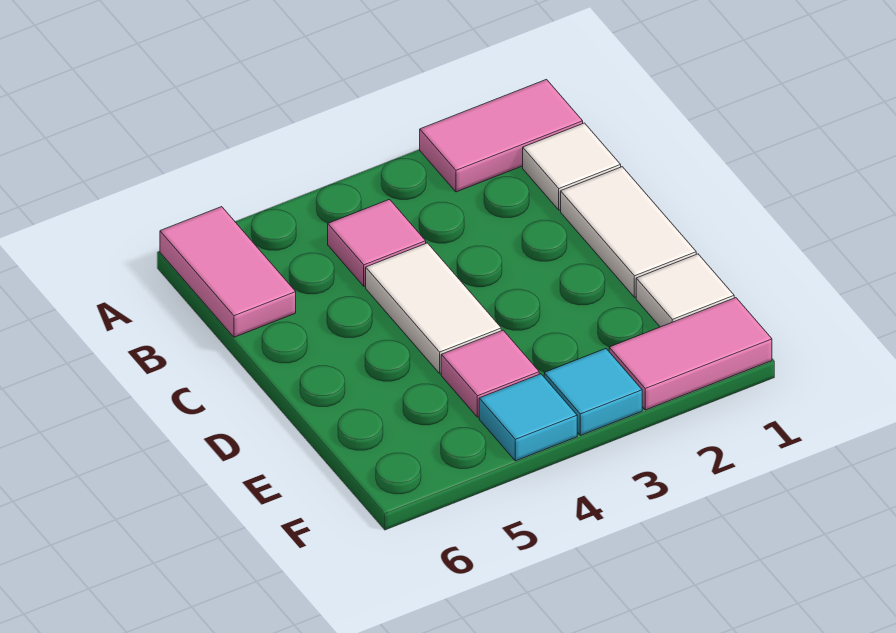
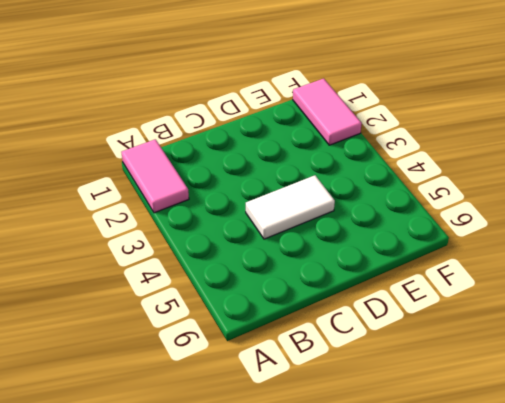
none -> pink tile A6:B6 level 1
none -> white tile B1 level 1

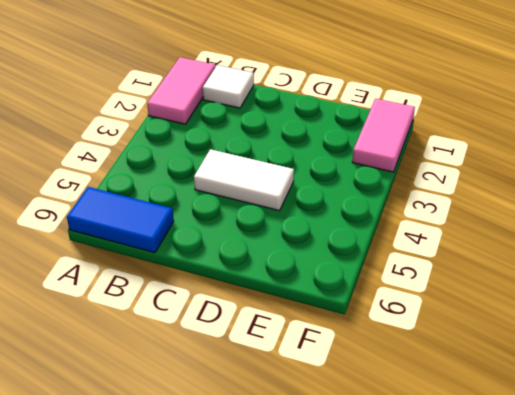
blue tile A6:B6 level 1 -> pink tile A6:B6 level 1
none -> pink tile B4 level 1
none -> white tile C1:D1 level 1

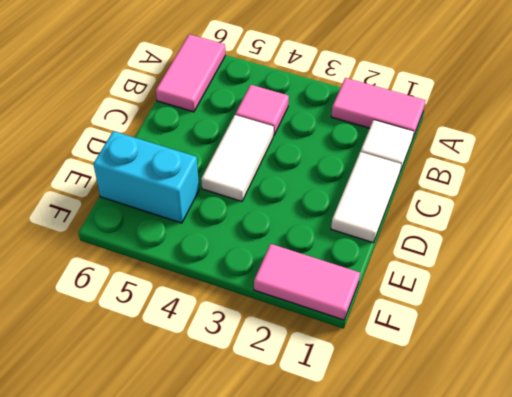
cyan brick E5:E6 level 1 -> none
none -> white tile E1 level 1
none -> pink tile E4 level 1

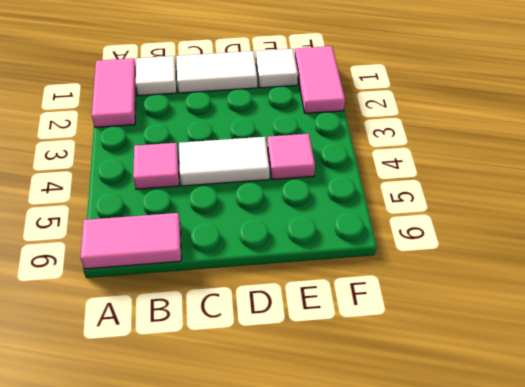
none -> cyan tile F3 level 1
none -> cyan tile F4 level 1

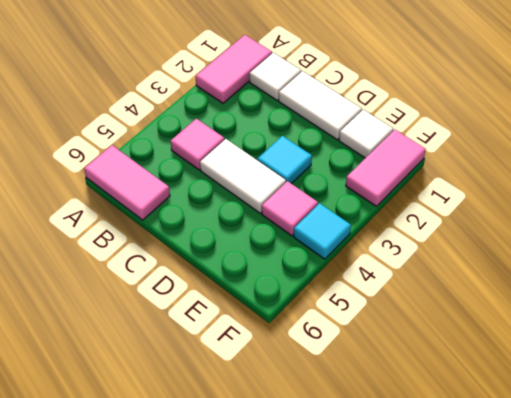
cyan tile D3 level 1 -> cyan tile F3 level 1

